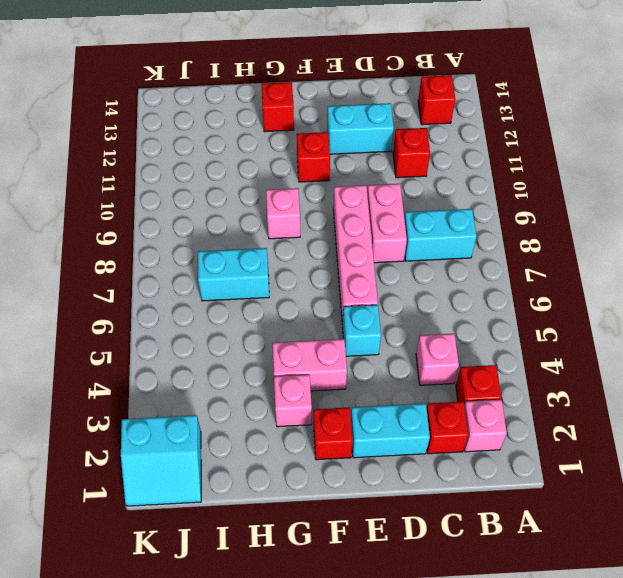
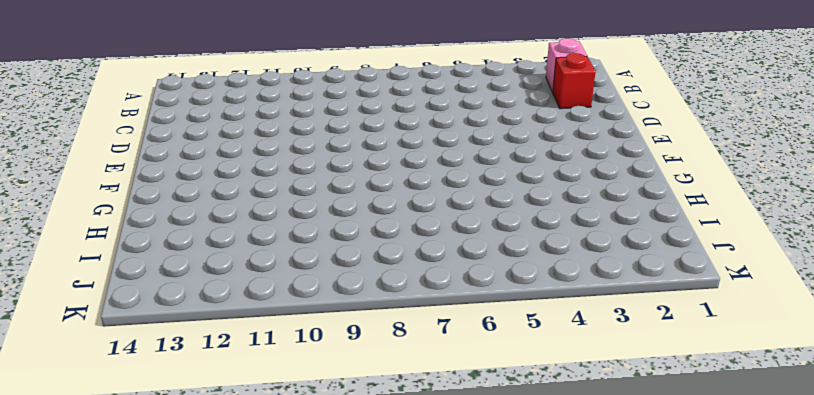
none -> red brick B3 level 1
none -> cyan brick B8:C8 level 1
none -> red brick B13 level 1

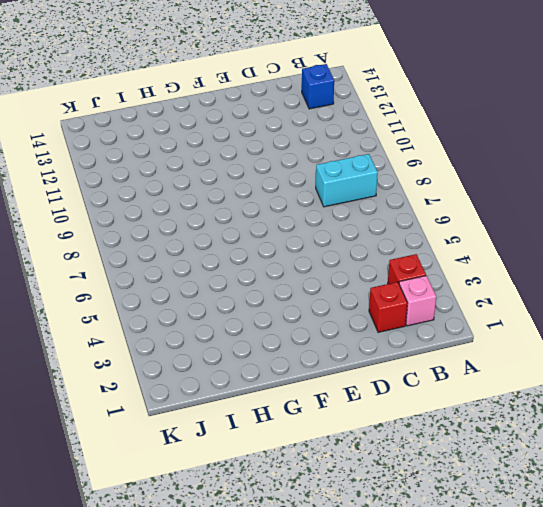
blue brick B13 level 1 -> red brick B13 level 1
none -> pink brick C4 level 1
none -> red brick C11 level 1
none -> cyan brick D2:E2 level 1

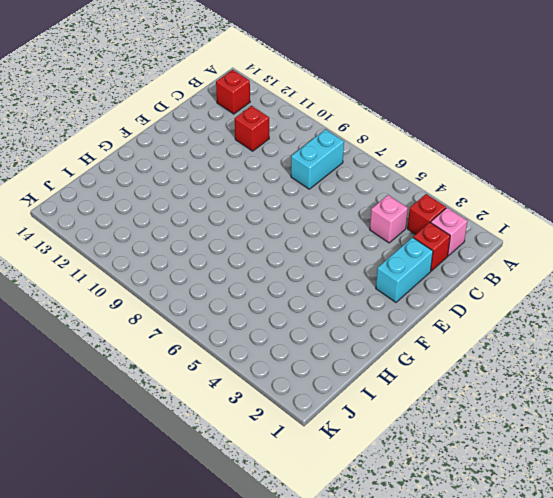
none -> pink brick D8:D9 level 1
none -> cyan brick D12:E12 level 1
none -> cyan brick E5 level 1

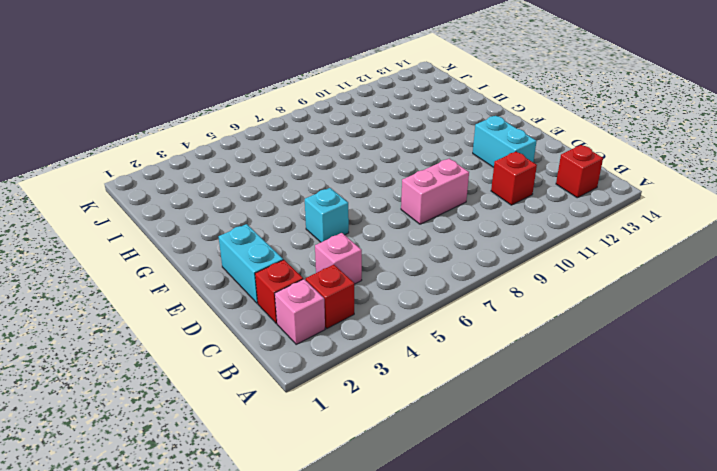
none -> cyan brick B8:C8 level 1
none -> pink brick E6:E9 level 1
none -> red brick F2 level 1

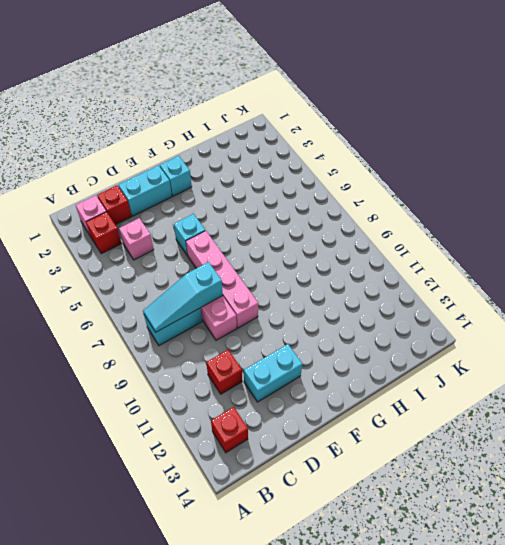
cyan slope B8:D8 level 2 top D -> none
cyan brick F2 level 1 -> red brick F2 level 1
none -> pink brick F4:G4 level 1
none -> red brick F11 level 1
none -> pink brick G3 level 1

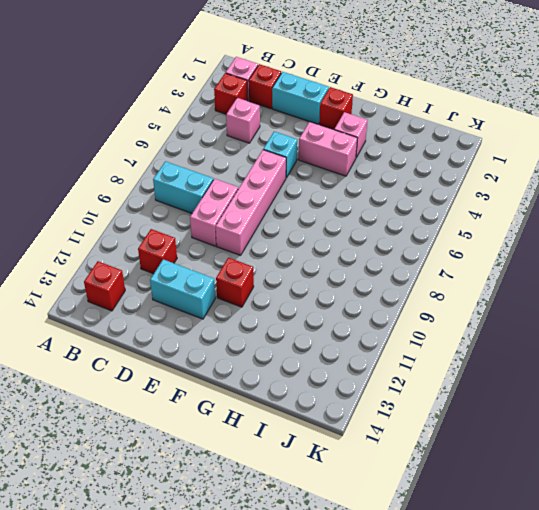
none -> pink brick G9 level 1
none -> red brick G13 level 1
none -> cyan brick H7:I7 level 1

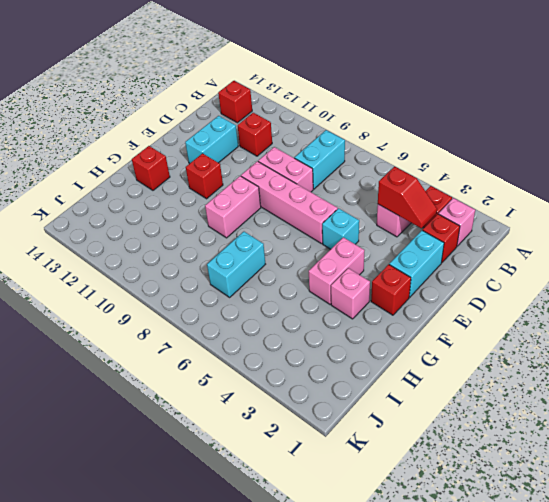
red slope C3:C4 level 2 top 4 -> none
pink brick F9:G9 level 1 -> pink brick G9 level 1
none -> cyan slope J1:K2 level 1 top 2

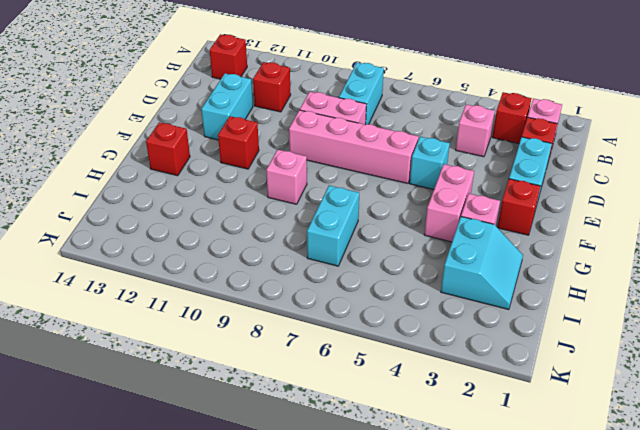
cyan slope H2:I3 level 1 top 3 -> cyan slope J1:K2 level 1 top 2

